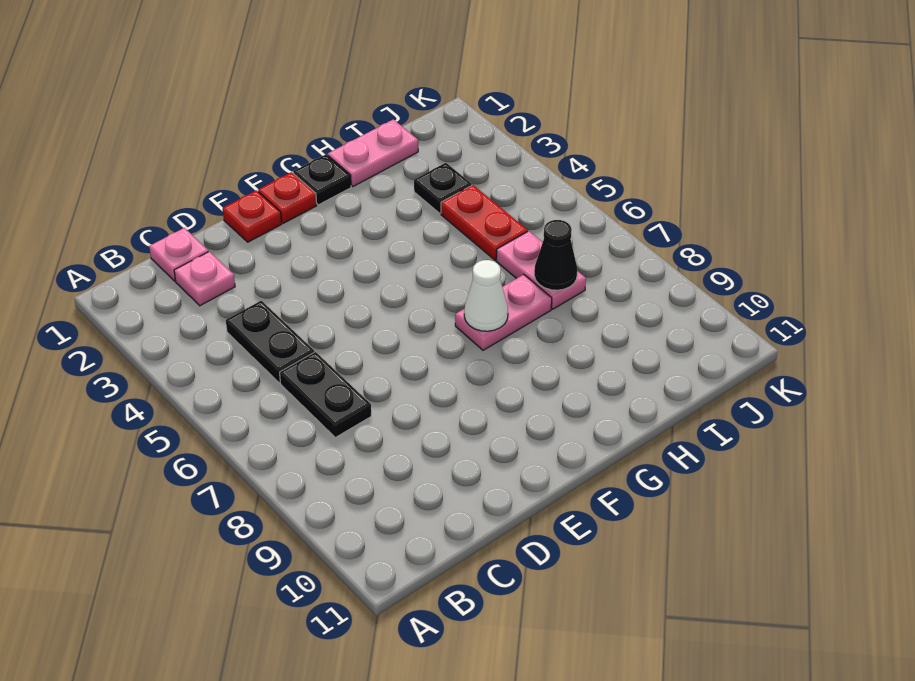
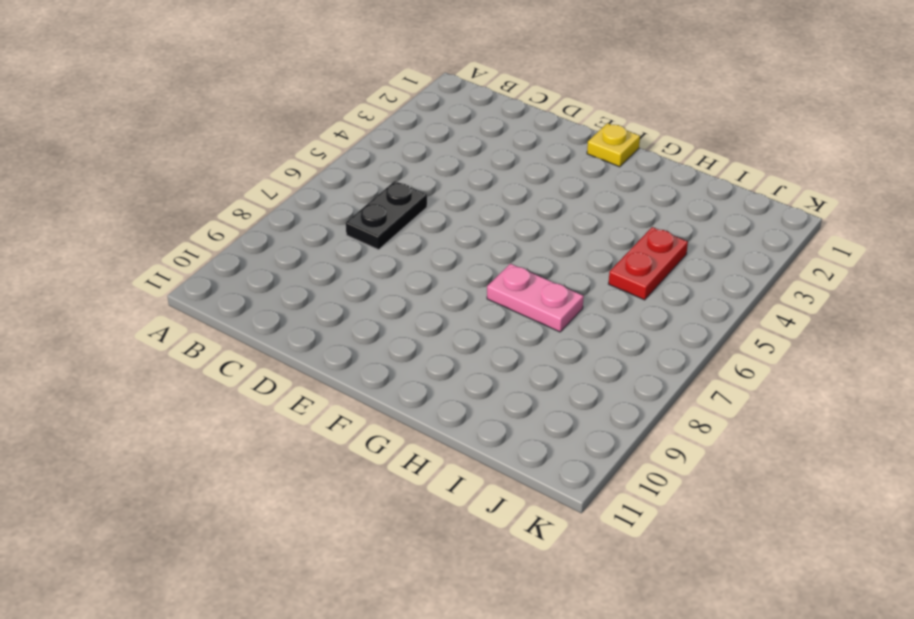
yellow plate F1 level 1 -> red plate F1 level 1
none -> pink plate C1 level 1
none -> pink plate C2 level 1
none -> black plate C4:C5 level 1

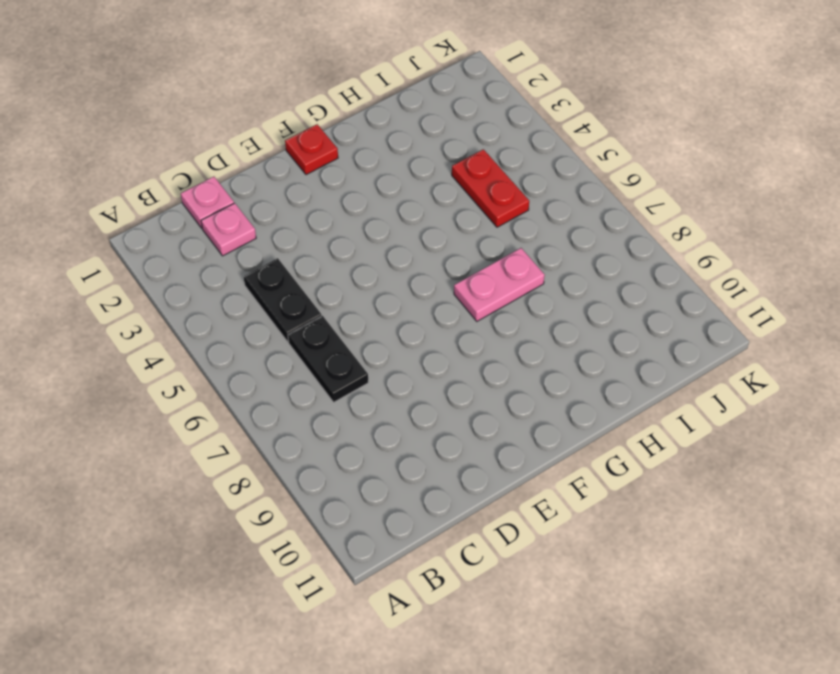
none -> red plate E1 level 1
none -> black plate G1 level 1
none -> pink plate H1:I1 level 1

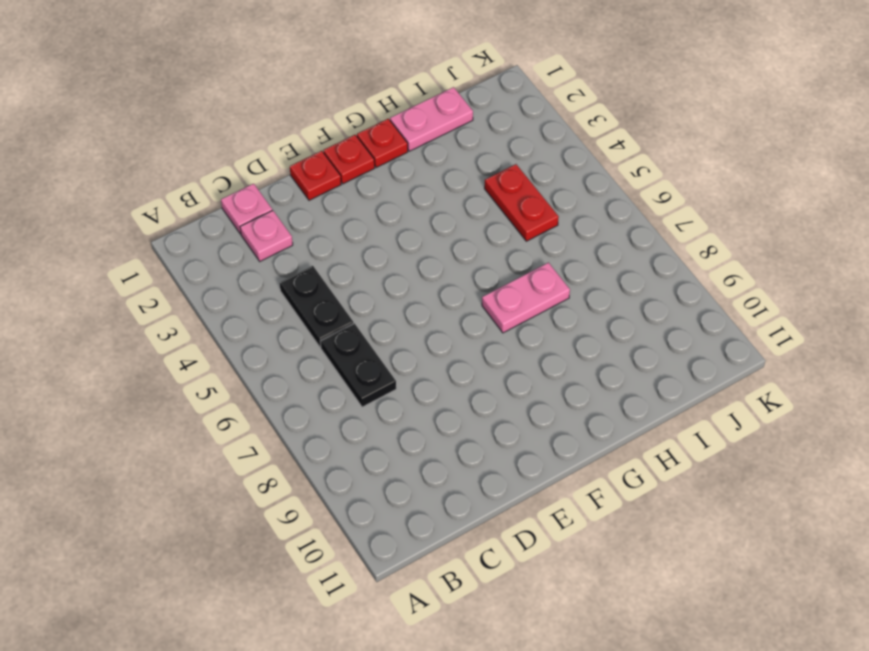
red plate G1 level 1 -> black plate G1 level 1
none -> black plate I3 level 1
none -> pink plate I6:I7 level 1
none -> white cone G7 level 2

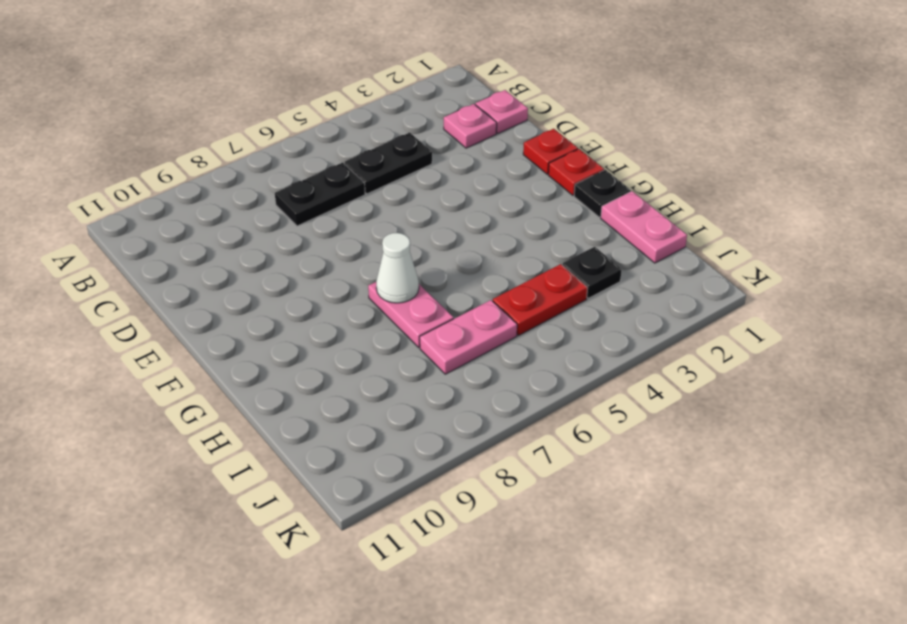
none -> black cone I7 level 2

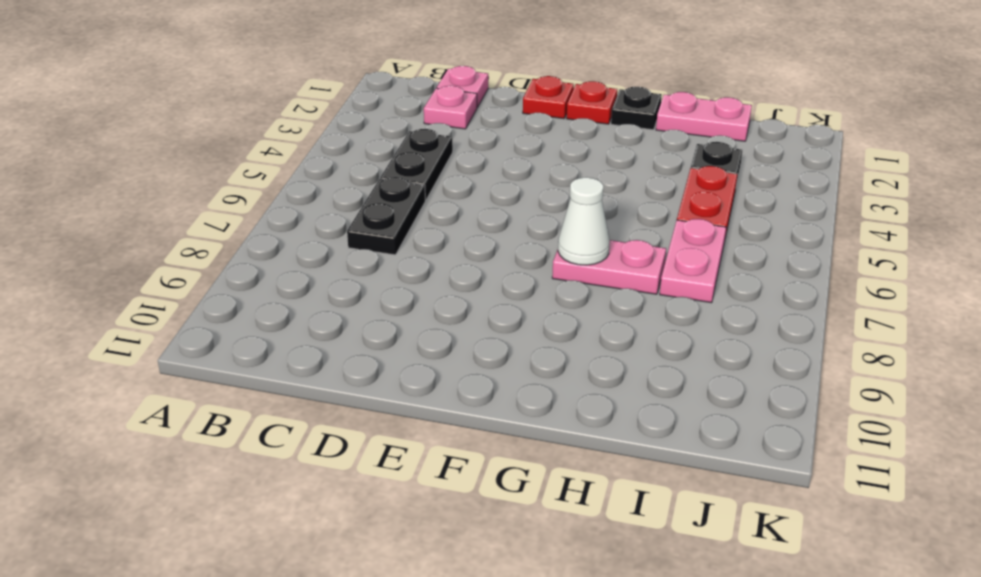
none -> black cone I7 level 2

